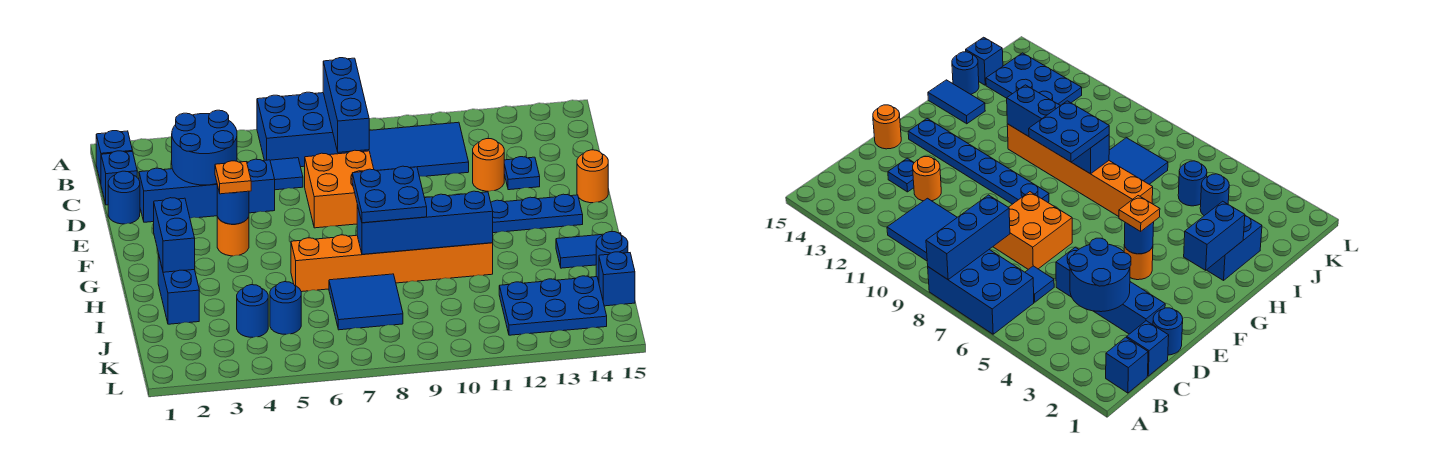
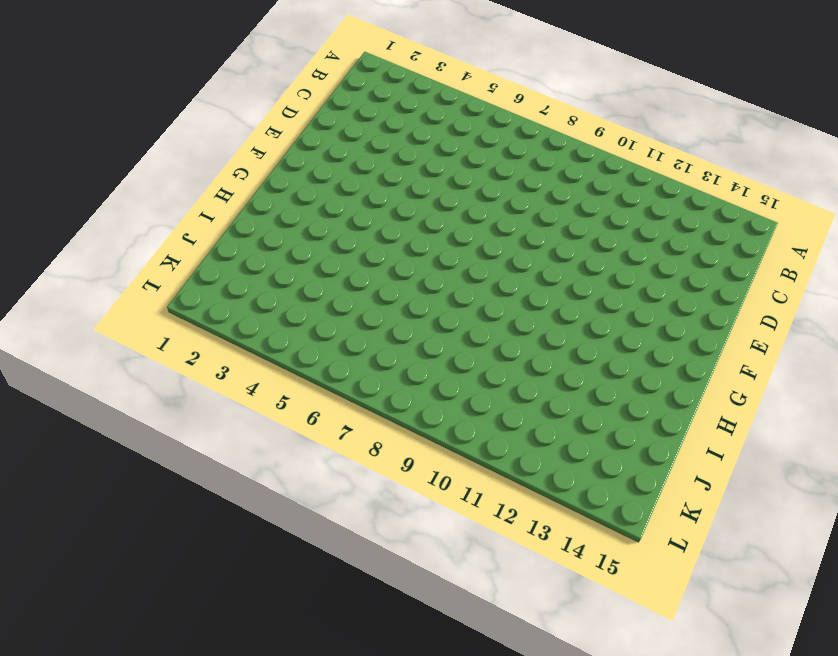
none -> blue brick A6:B8 level 1
none -> blue brick B1 level 1
none -> blue tile B9:C11 level 1

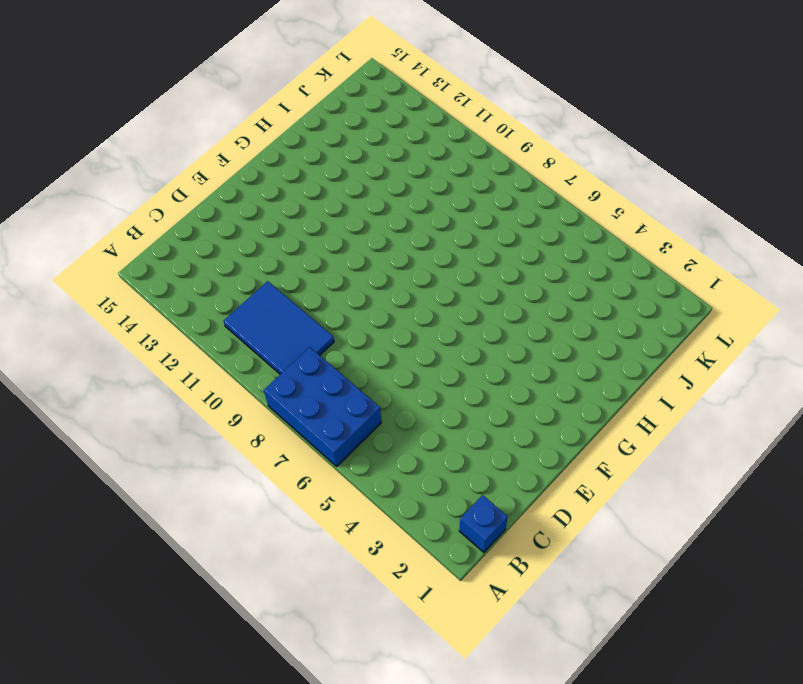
none -> blue brick C1 level 1
none -> blue tile C6 level 1
none -> blue round brick D1 level 1

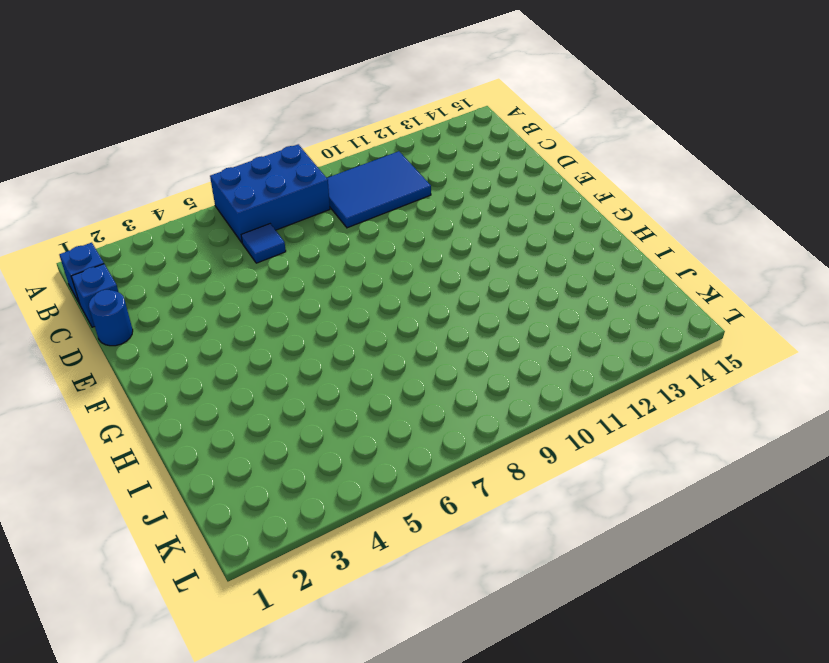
none -> blue brick D2:D5 level 1
none -> orange brick D7:E8 level 1
none -> orange round brick D12 level 1

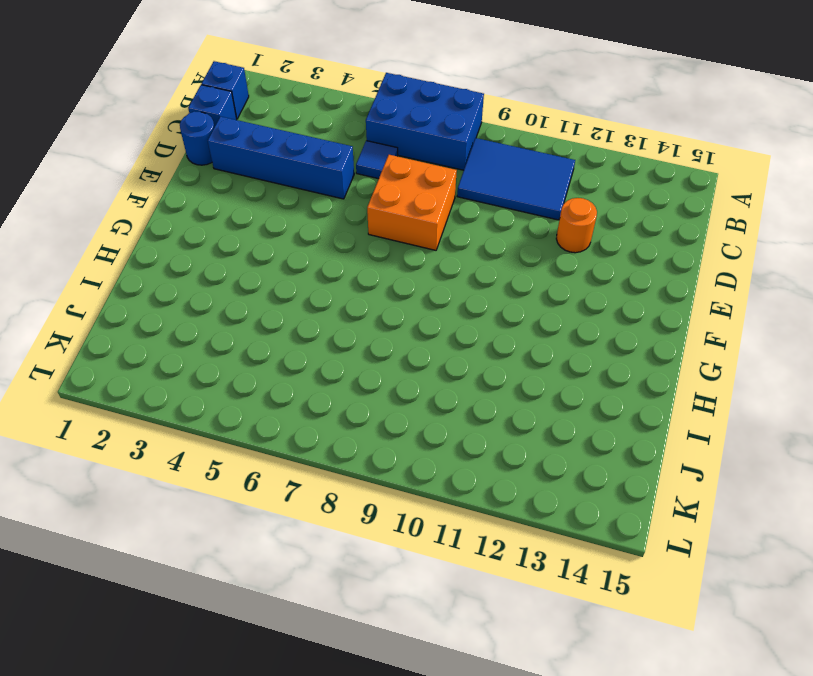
none -> blue plate D13 level 1
none -> orange round brick E15 level 1
none -> orange round brick F4 level 1

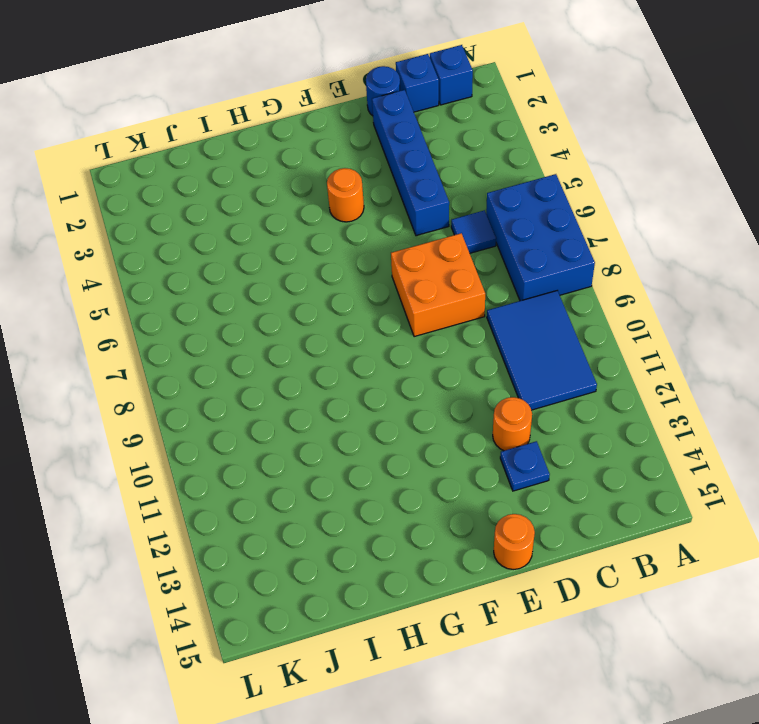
none -> blue plate F9:F14 level 1
none -> blue brick H2:I2 level 1
none -> orange brick H6:H11 level 1

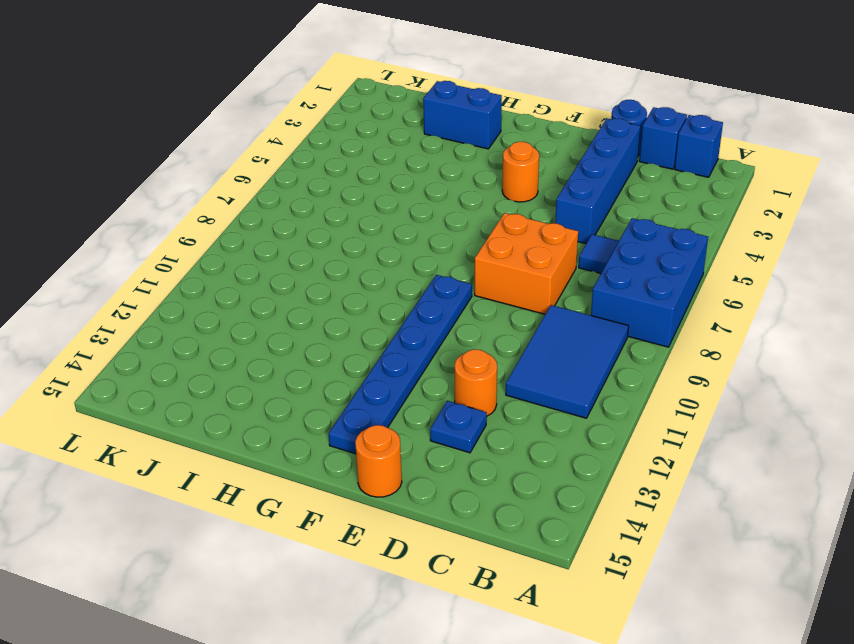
none -> orange brick H6:H11 level 1
none -> blue tile H14:H15 level 1
none -> blue tile I7:J8 level 1

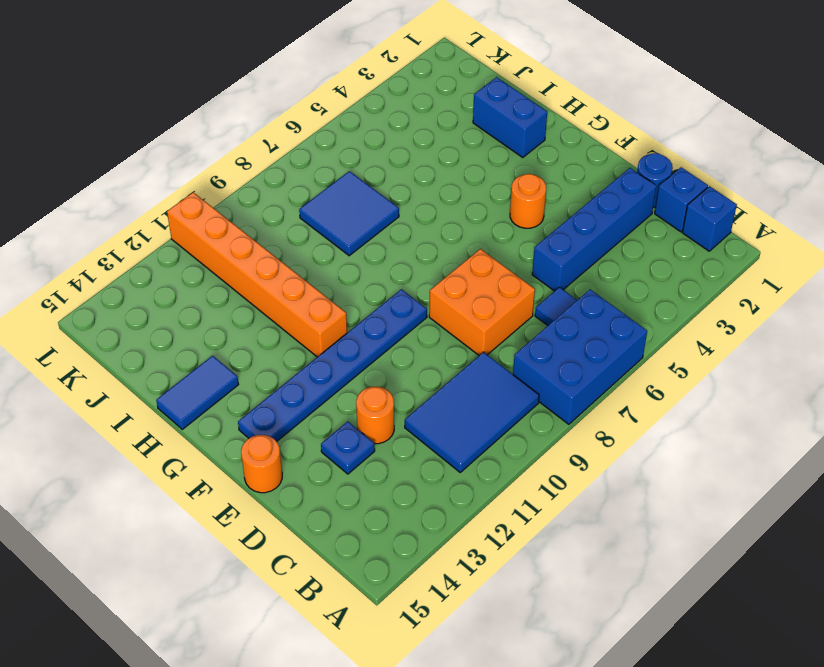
orange brick G11:L11 level 1 -> orange brick H6:H11 level 1
none -> blue round brick I15 level 1
none -> blue round brick J4 level 1
none -> blue round brick J5 level 1

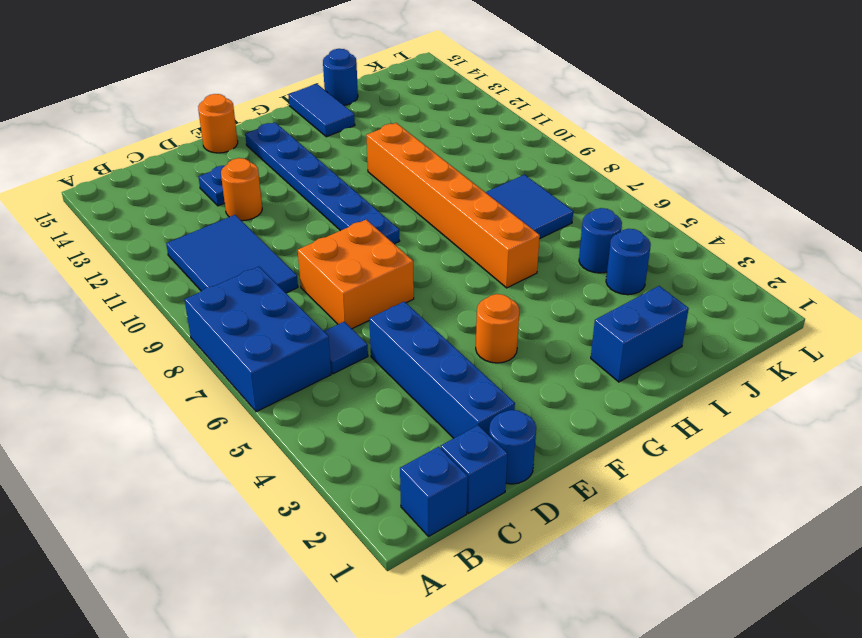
none -> blue plate J12:K14 level 1
none -> blue brick J15 level 1
none -> blue brick A8:C8 level 2

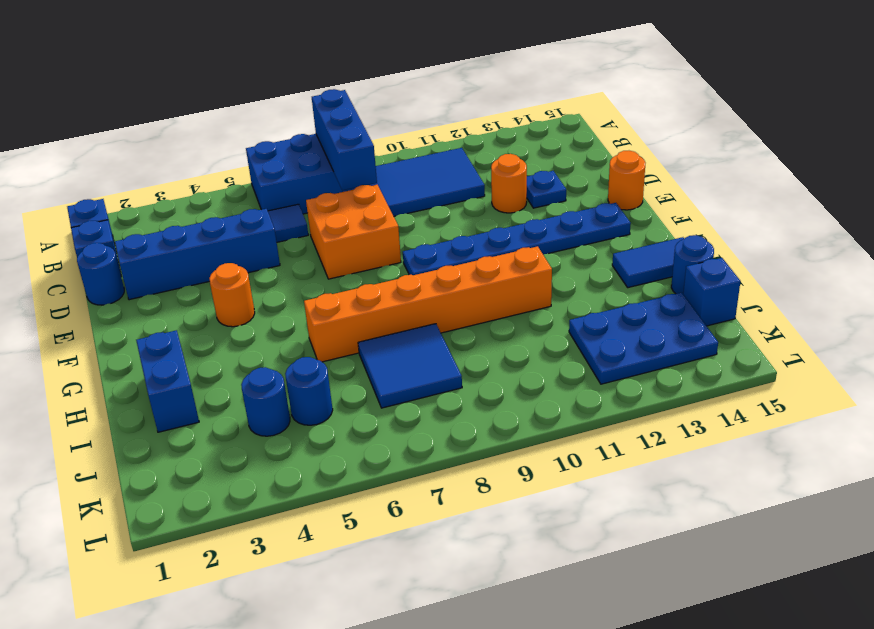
none -> blue round brick C3:D4 level 2
none -> blue round brick F4 level 2
none -> blue brick G2:H2 level 2

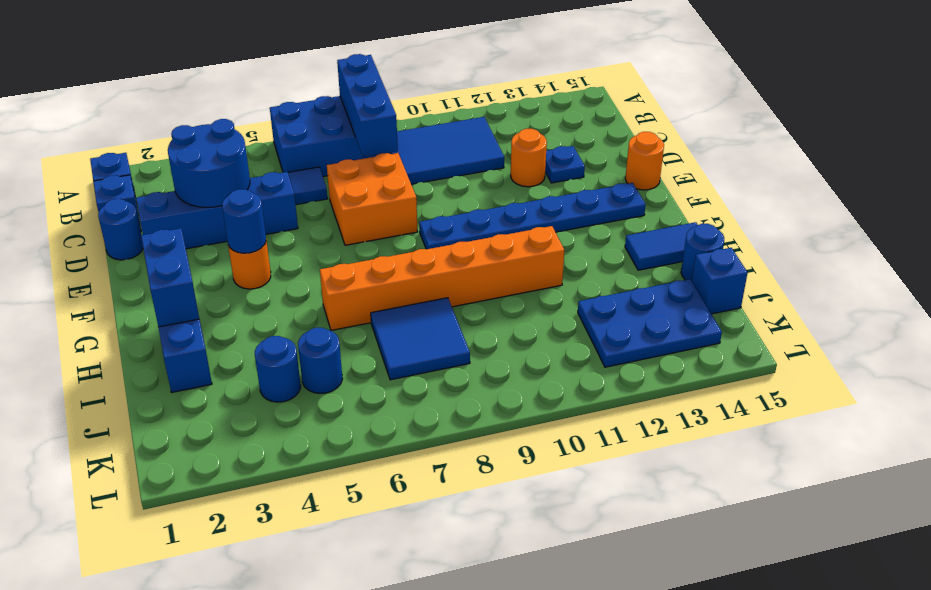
none -> blue brick H8:H11 level 2
none -> orange plate F4 level 3
none -> blue plate G8:H9 level 3

